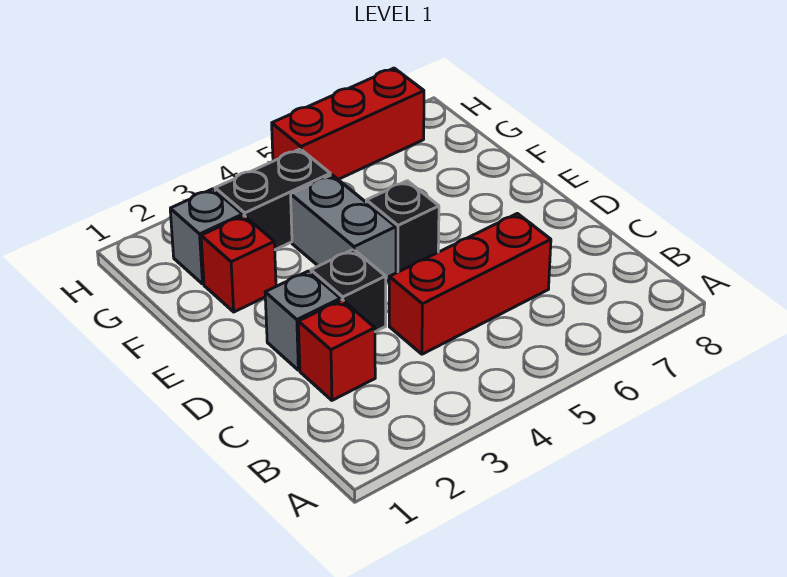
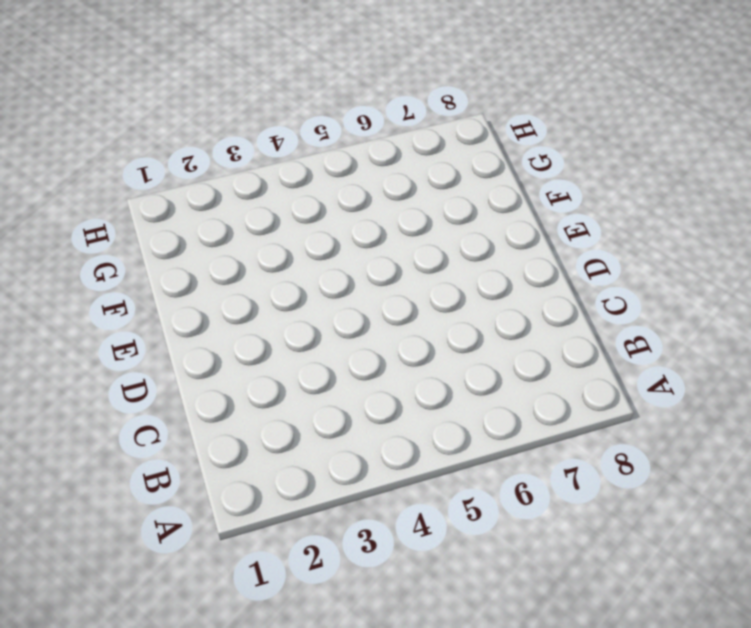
none -> red brick C2 level 1
none -> red brick C4:C6 level 1

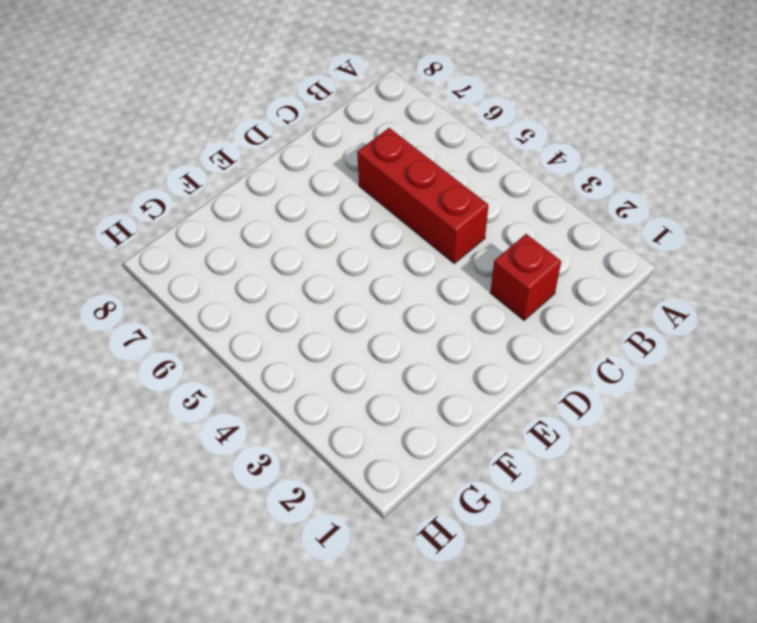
none -> grey brick D2 level 1
none -> black brick D3 level 1

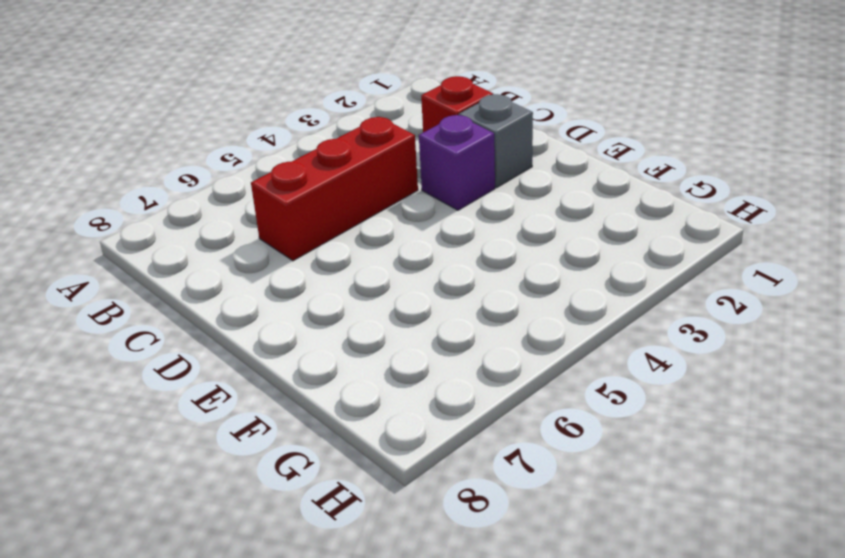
purple brick D3 level 1 -> black brick D3 level 1
none -> grey brick E4:F4 level 1
none -> black brick E5 level 1

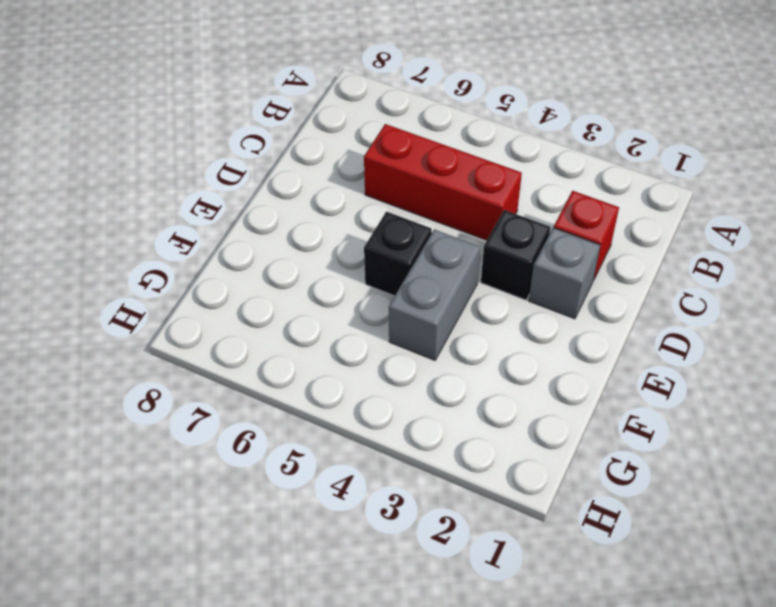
none -> red brick F2 level 1
none -> grey brick G2 level 1

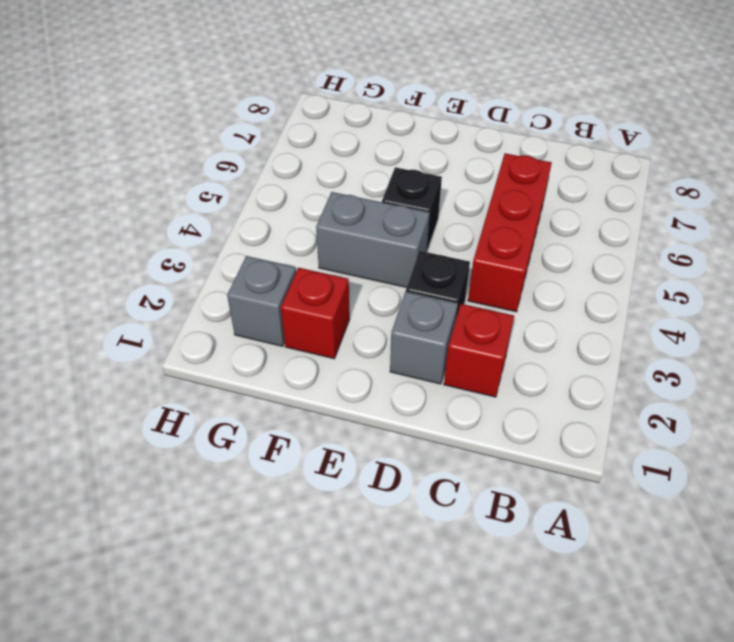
none -> black brick G3:G4 level 1
none -> red brick H5:H7 level 1

